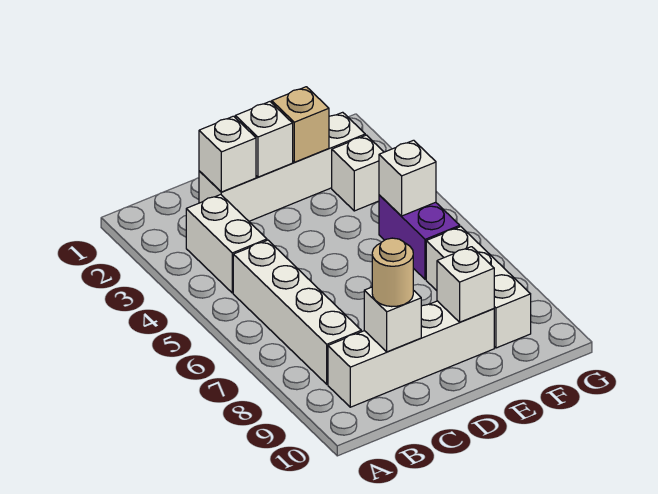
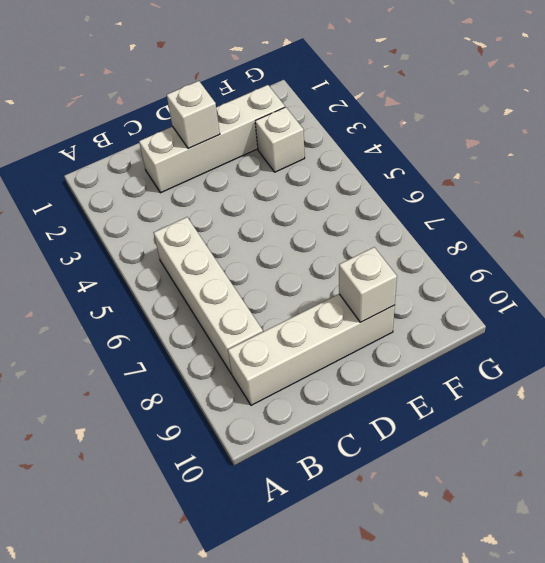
none -> white brick B3:B4 level 1
none -> purple brick F5:F6 level 1
none -> white brick F7:F9 level 1

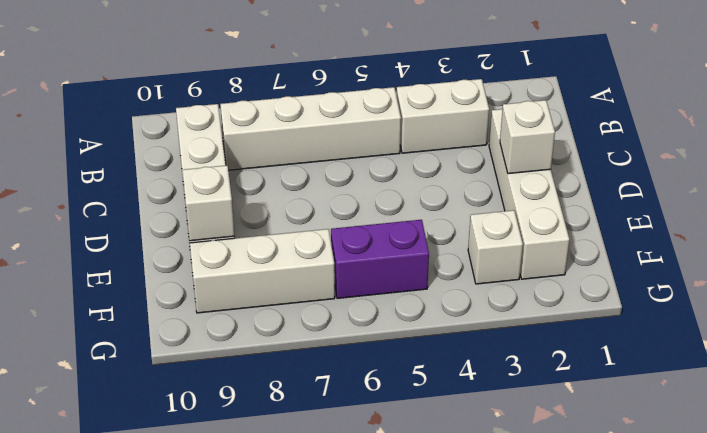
none -> white brick C2 level 2
none -> white brick C9 level 2
none -> tan brick E2 level 2

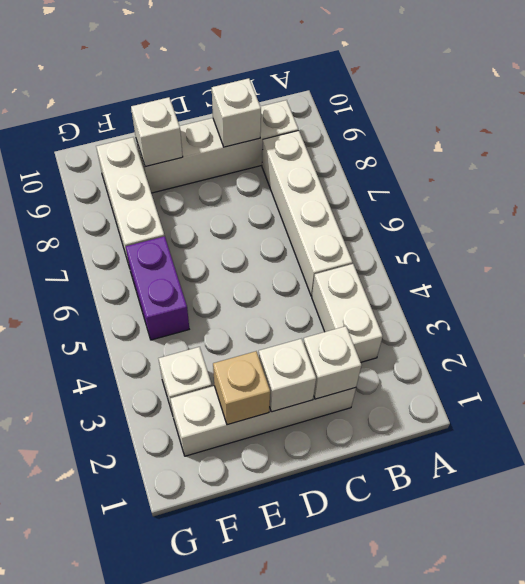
none -> white brick F5 level 2
none -> tan round brick C9 level 3

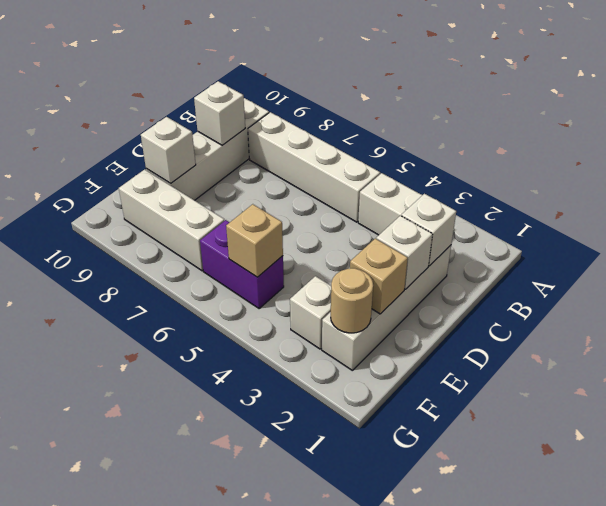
tan round brick F2 level 2 -> tan round brick C9 level 3
tan brick F5 level 2 -> white brick F5 level 2

